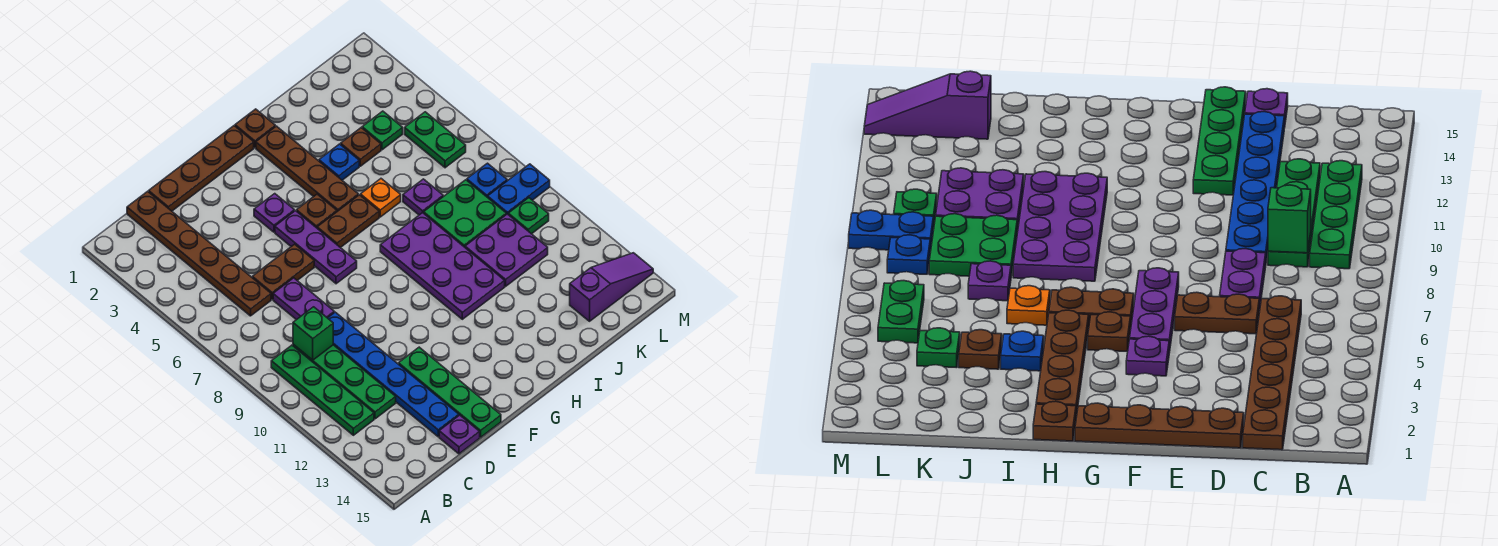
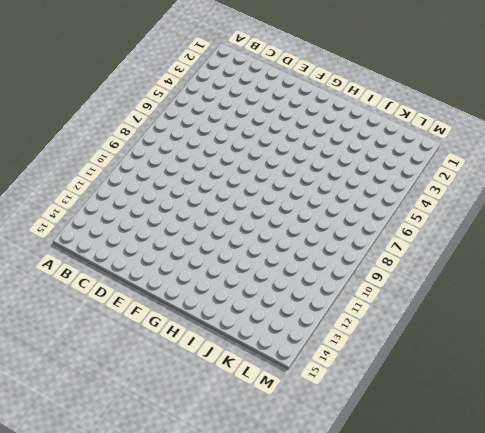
none -> green plate B9:B12 level 1
none -> brown plate C1:C6 level 1
none -> green plate C9:C12 level 1

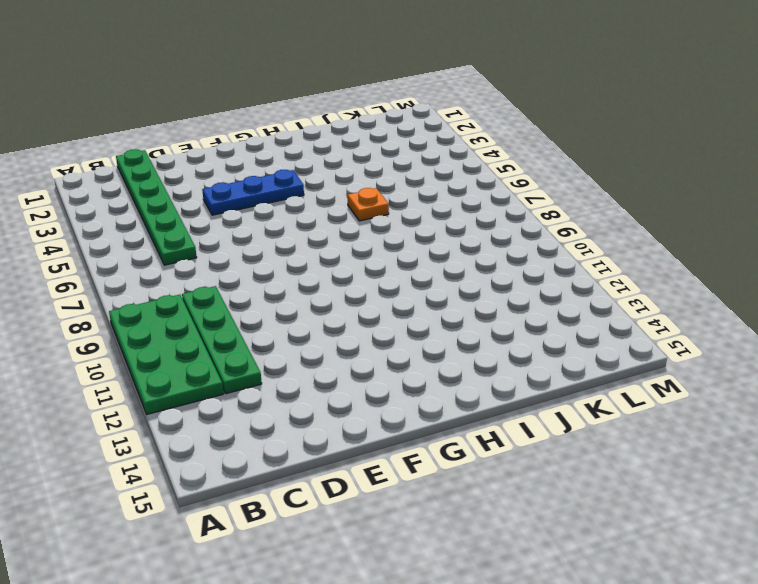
green plate A9:B12 level 1 -> green plate B9:B12 level 1
green plate C1:C6 level 1 -> brown plate C1:C6 level 1
blue plate E4:G4 level 1 -> purple plate F4 level 1
none -> brown plate D1:G1 level 1
none -> brown plate D6:E6 level 1
none -> purple plate D7:D8 level 1

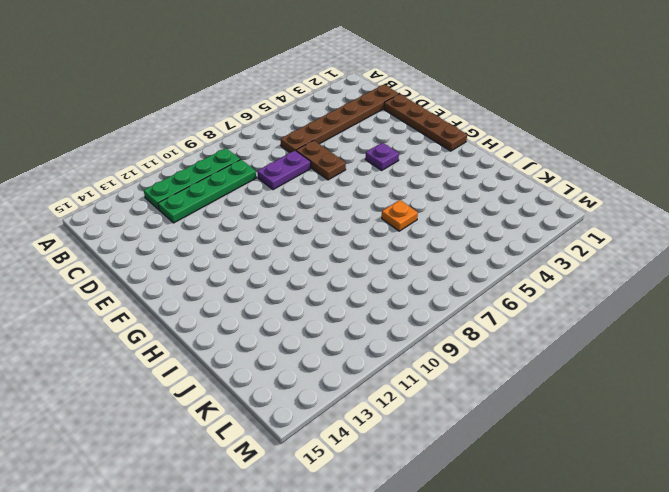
none -> blue plate D9:D14 level 1
none -> purple plate D15 level 1
none -> green plate E12:E15 level 1

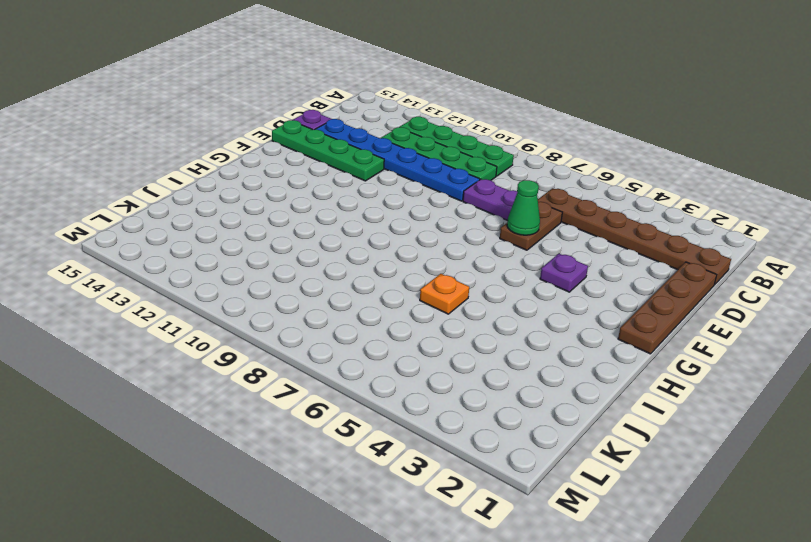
green cone E6 level 2 -> none
none -> purple plate F5:F7 level 1
none -> brown plate G5 level 1
none -> brown plate G6:H6 level 1

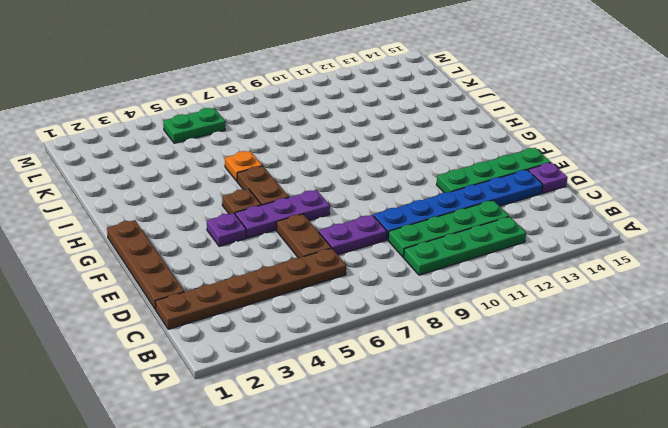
none -> brown plate H1 level 1
none -> brown plate H2:H5 level 1
none -> purple plate H8:I11 level 1

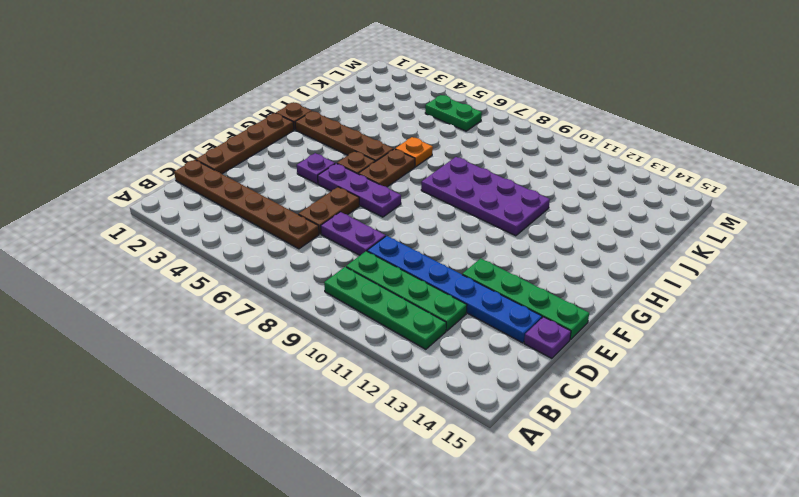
none -> blue plate I4 level 1
none -> brown plate J4 level 1
none -> purple plate J7 level 1

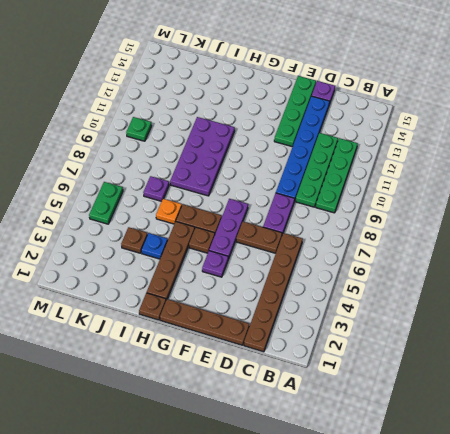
none -> green plate J8:K9 level 1
none -> purple plate J10:K11 level 1
none -> green plate K4 level 1

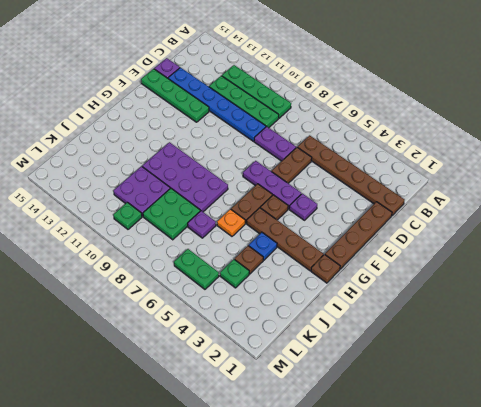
none -> purple slope K14:M14 level 1 top K
none -> blue plate L8 level 1
none -> blue plate L9:M9 level 1

